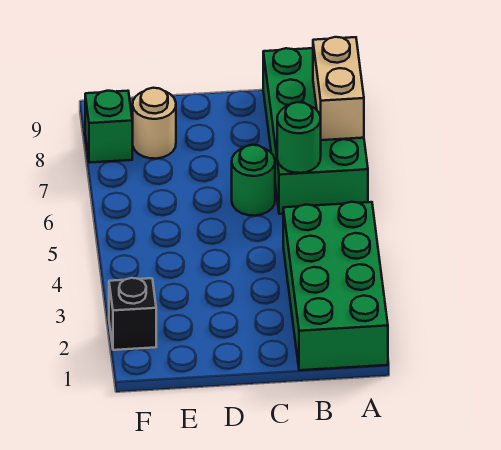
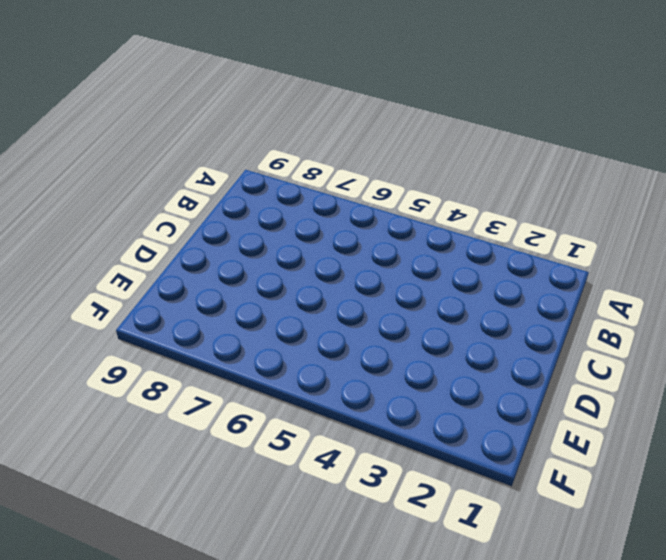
none -> green brick A1:B4 level 1
none -> green brick A6:B9 level 1

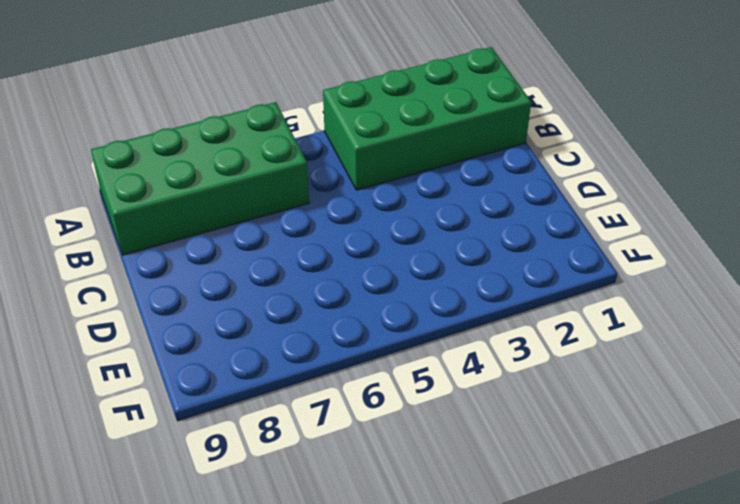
none -> green round brick C6 level 1
none -> tan round brick E8 level 1

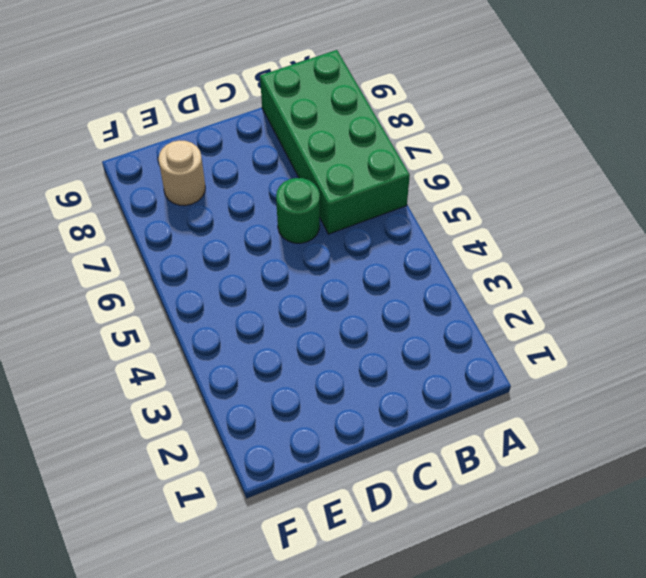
none -> green brick A1:B4 level 1
none -> black brick F2 level 1

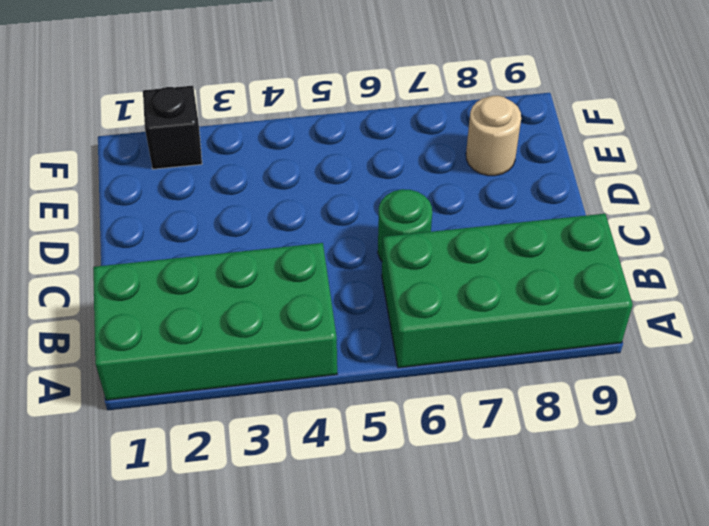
none -> green brick F8 level 1
none -> tan brick A7:A8 level 2

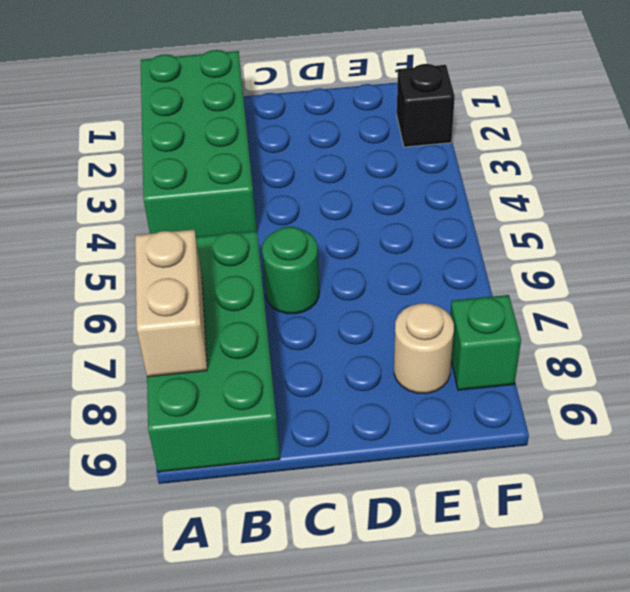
none -> green round brick B6 level 2

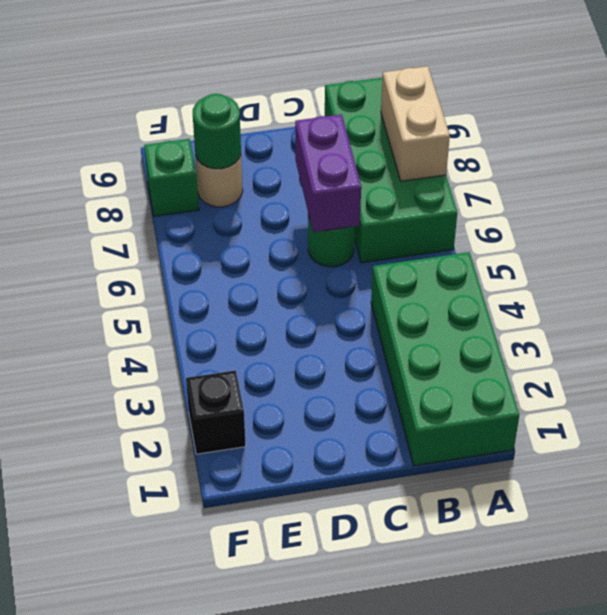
purple brick C6:C7 level 2 -> none
green round brick E8 level 2 -> green round brick B6 level 2

